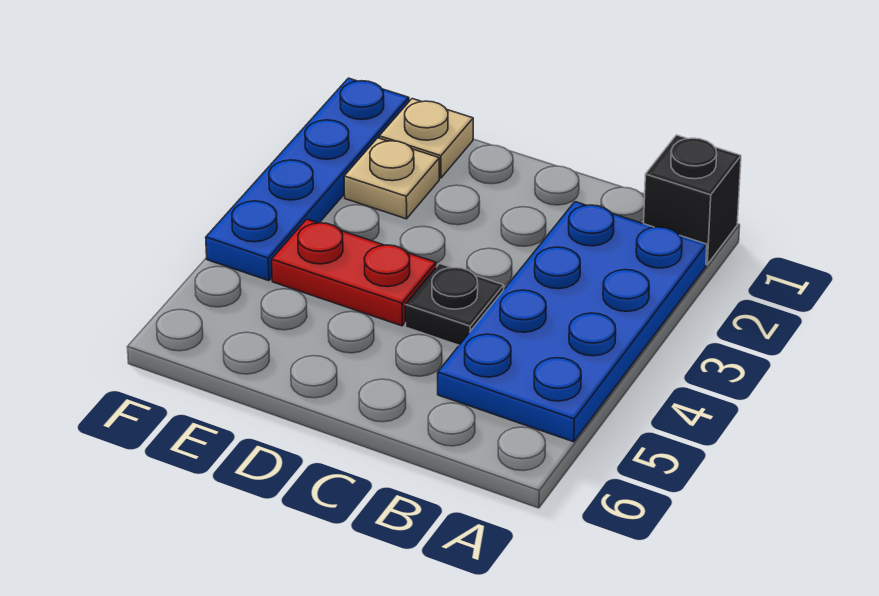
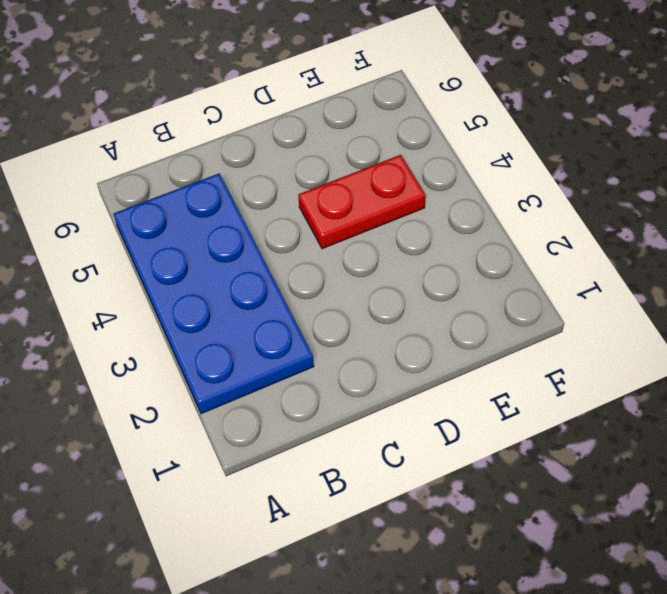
none -> black brick A1 level 1
none -> black plate C4 level 1

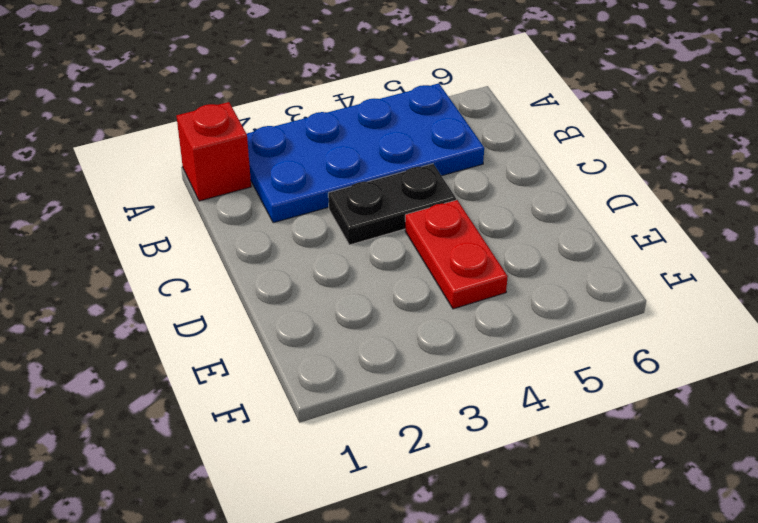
red brick A1 level 1 -> black brick A1 level 1
black plate C3:C4 level 1 -> black plate C4 level 1
none -> tan plate E1 level 1
none -> tan plate E2 level 1

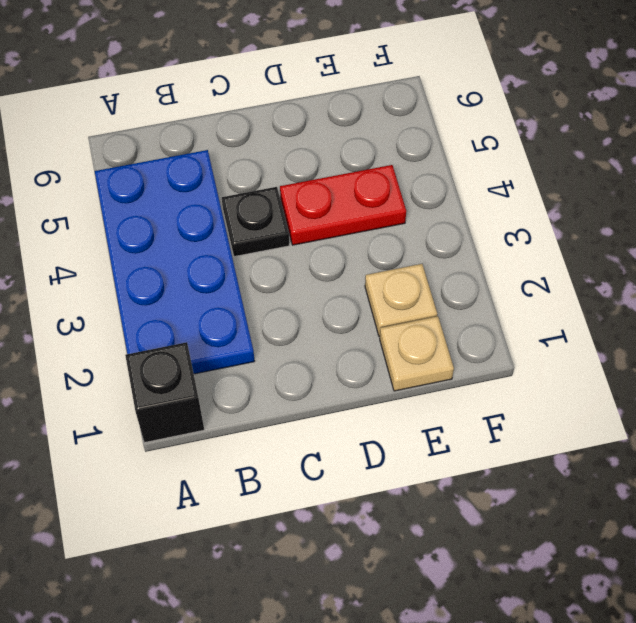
none -> blue plate F1:F4 level 1

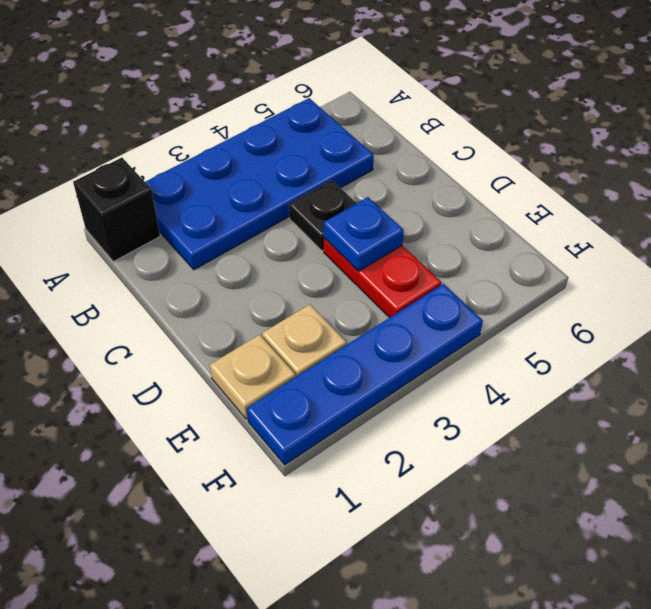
blue plate D4 level 2 -> none

